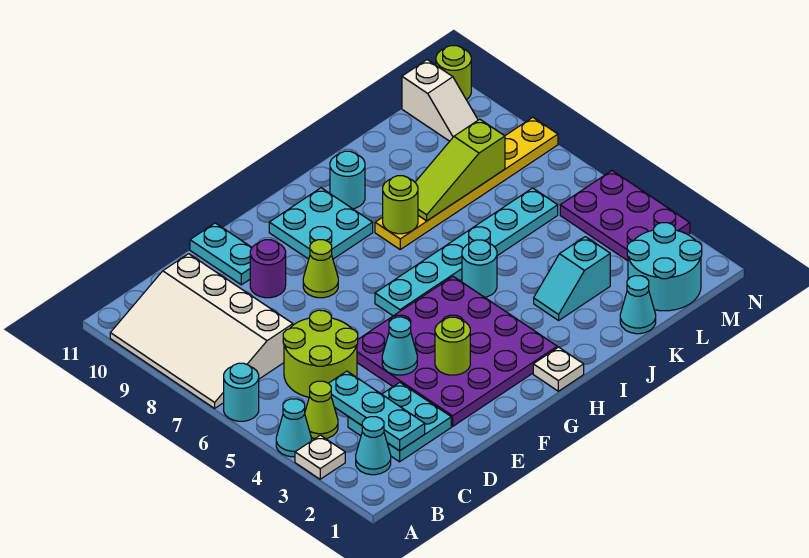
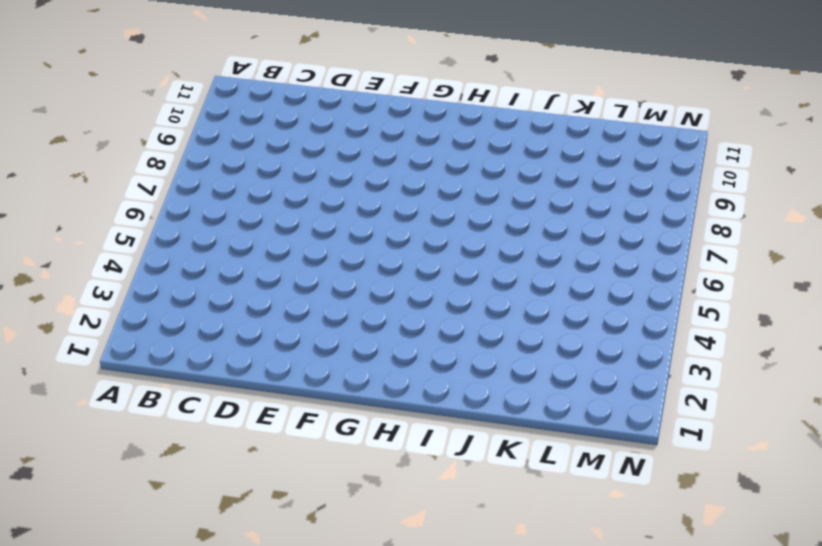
none -> white plate A3 level 1
none -> cyan cone A4 level 1
none -> cyan round brick A6 level 1

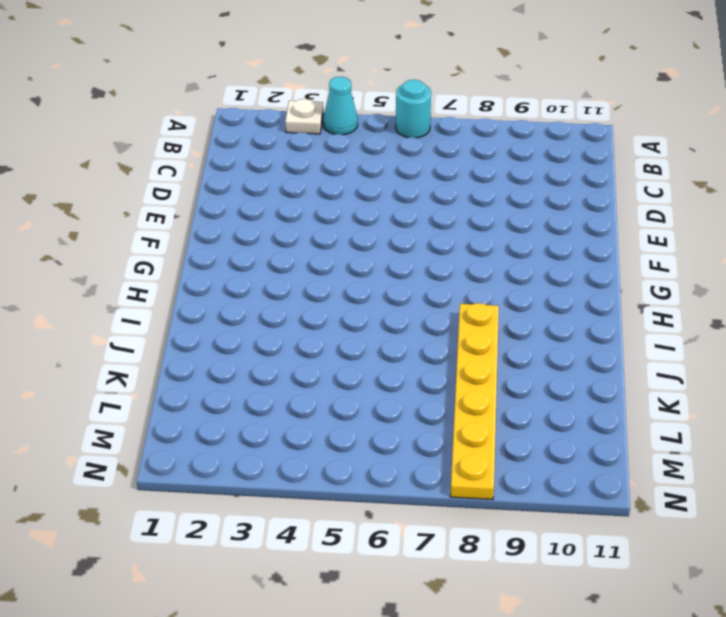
none -> white slope A7:C10 level 1 top C
none -> cyan cone B2 level 1
none -> lime cone B4 level 1

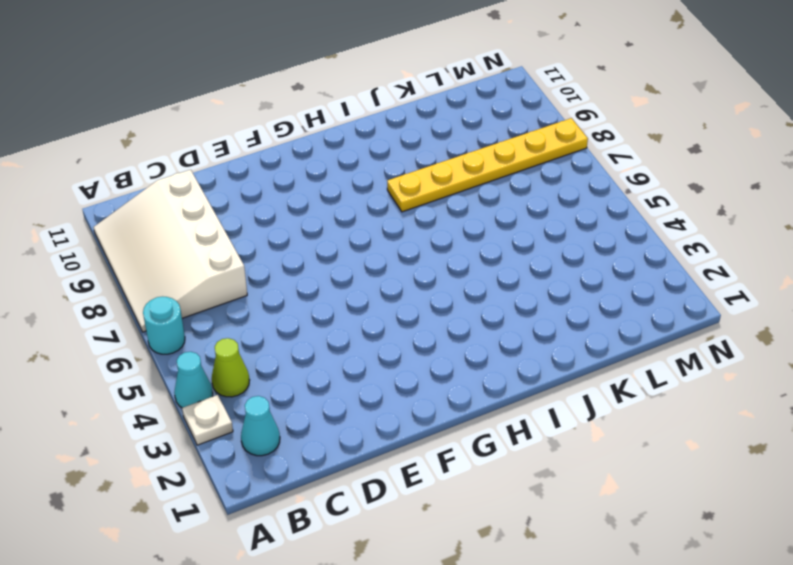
none -> cyan plate C2:D3 level 1
none -> lime round brick C5:D6 level 1
none -> purple plate E2:H5 level 1

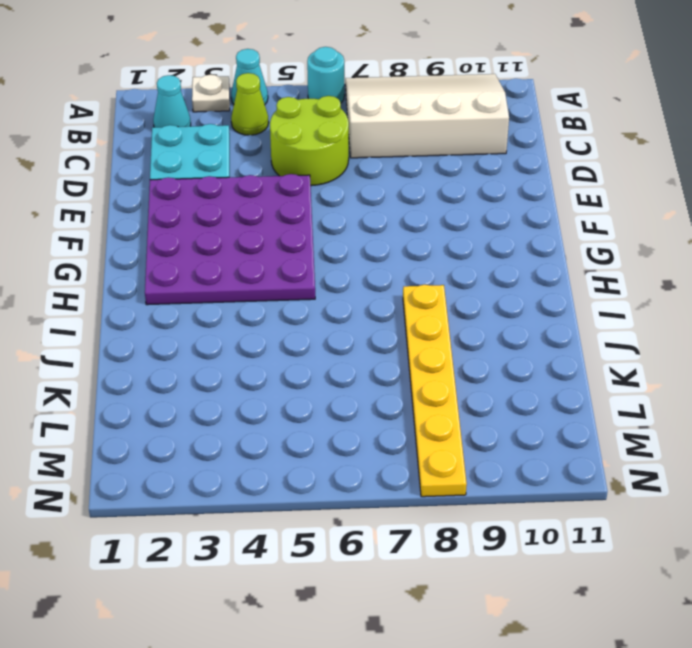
none -> purple round brick E9 level 1
none -> cyan plate E10:E11 level 1
none -> lime cone F8 level 1

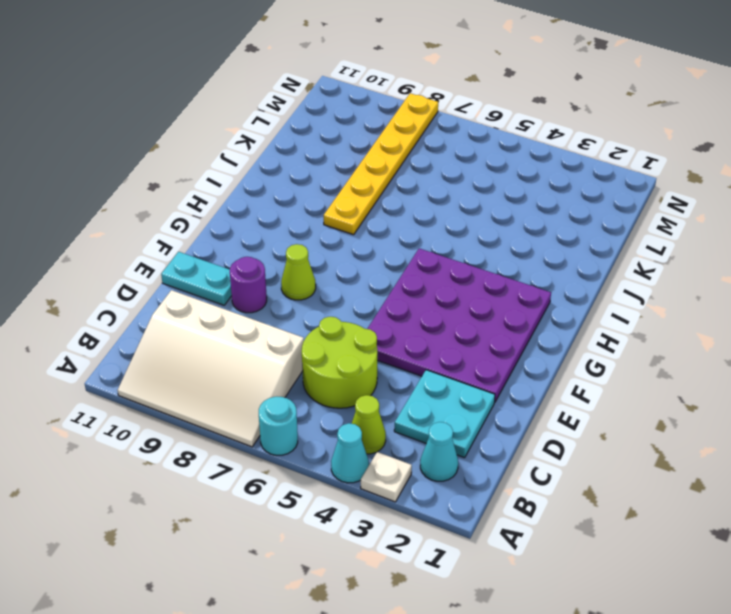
none -> cyan plate G6:L6 level 1
none -> cyan plate G9:H10 level 1
none -> white plate H1 level 1

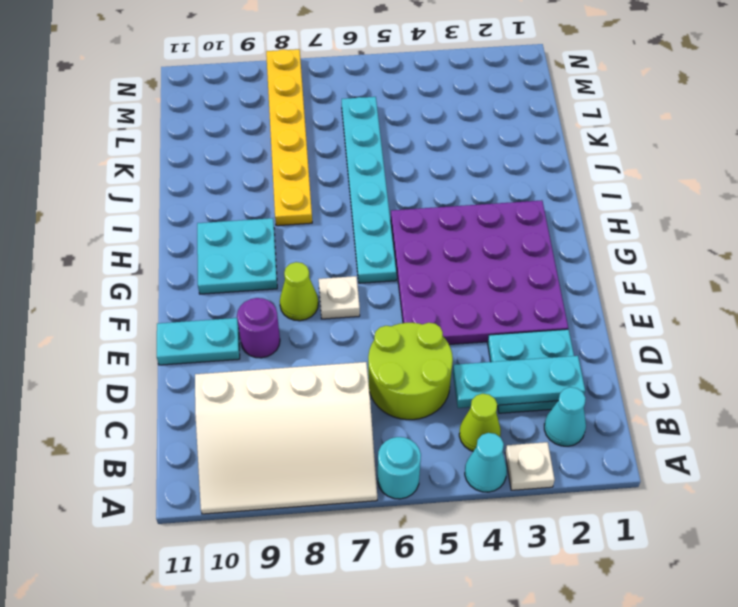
white plate F7 level 1 -> white plate H1 level 1
none -> cyan round brick I5 level 1
none -> cyan round brick I10 level 1
none -> cyan slope J3:K3 level 1 top K

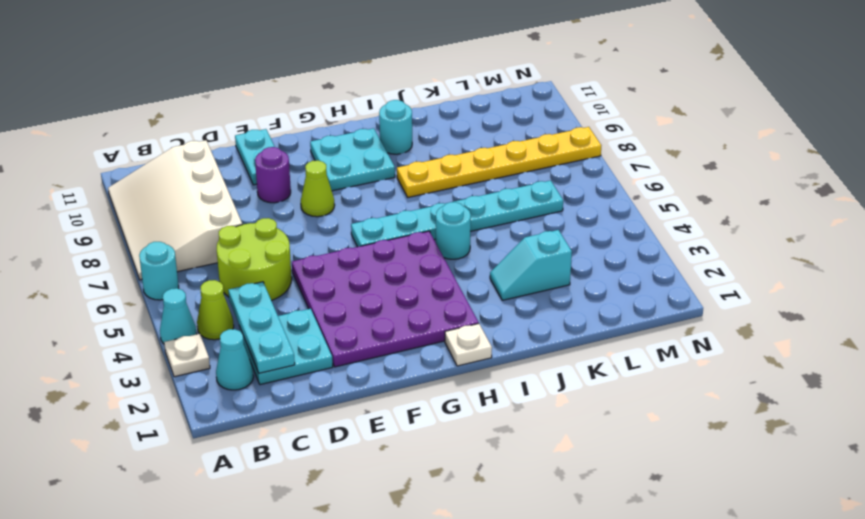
none -> cyan cone K1 level 1
none -> cyan round brick L1:M2 level 1
none -> purple plate M3:N5 level 1

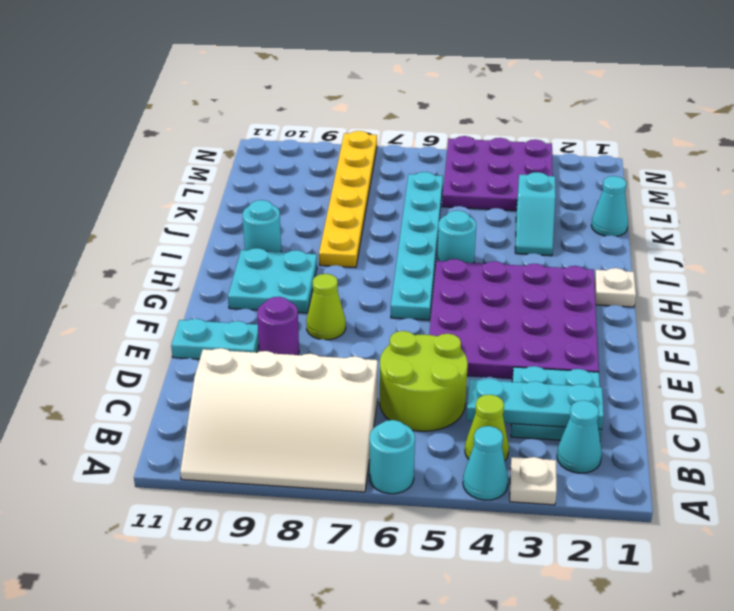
purple plate L3:N5 level 1 -> purple plate M3:N5 level 1
none -> cyan round brick L1:M2 level 1
none -> white slope M10:M11 level 1 top 11
none -> lime round brick N11 level 1

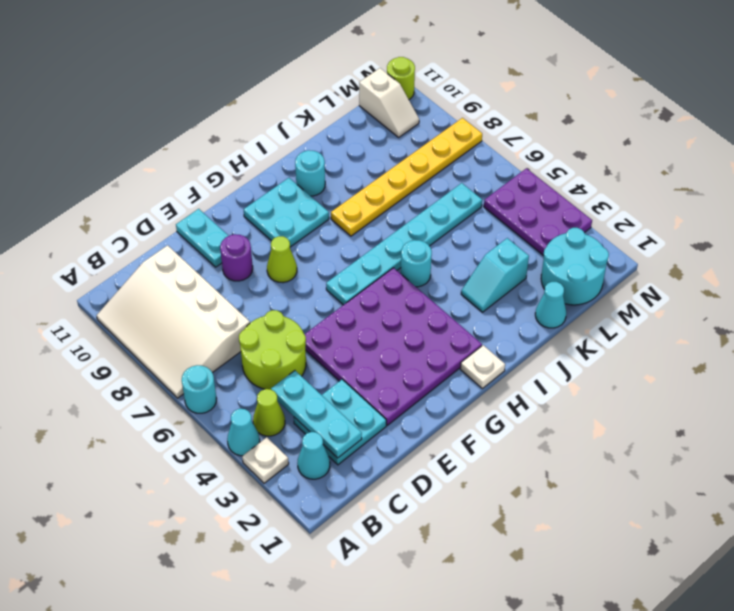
none -> cyan cone E4 level 2
none -> lime round brick F3 level 2
none -> lime round brick I8 level 2

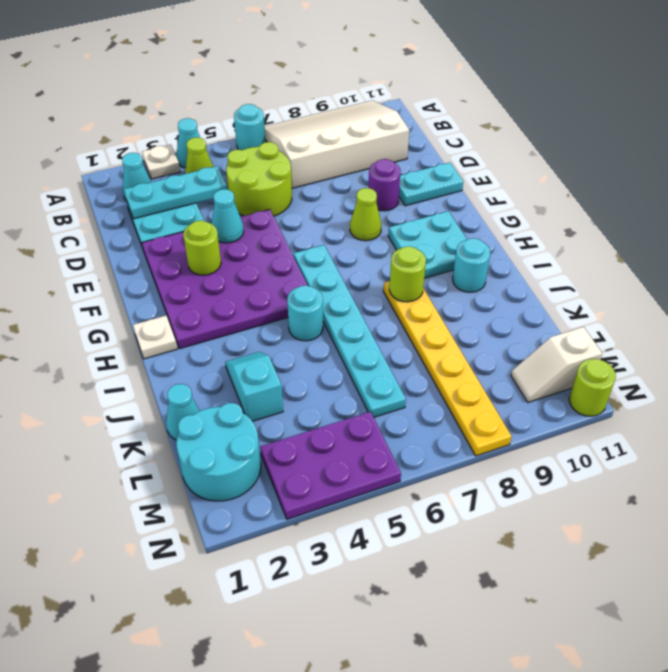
none -> lime slope J8:L8 level 2 top L

